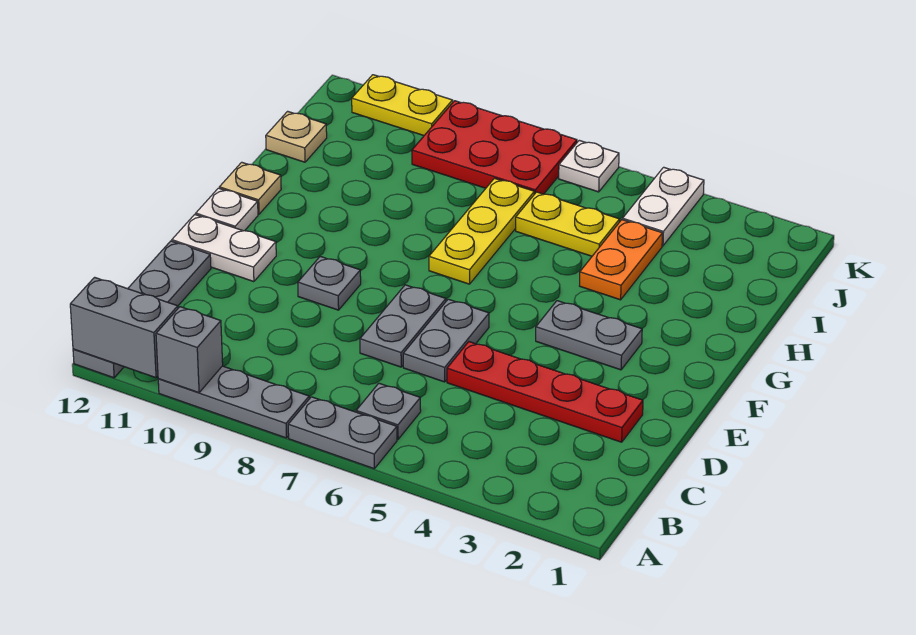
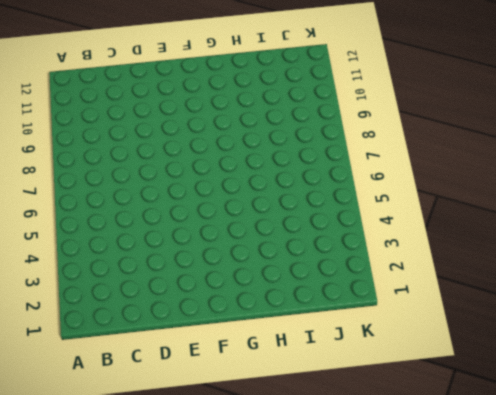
none -> grey plate A6:A7 level 1
none -> grey plate A8:A10 level 1
none -> grey plate A12:D12 level 1

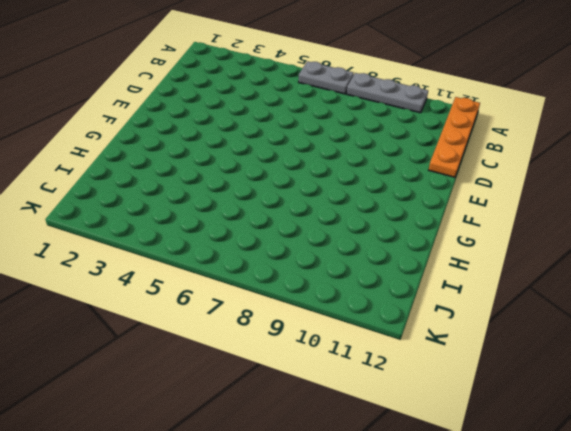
orange plate A12:D12 level 1 -> grey plate A12:D12 level 1
none -> grey plate B6 level 1
none -> red plate D2:D5 level 1
none -> grey plate D6:E6 level 1

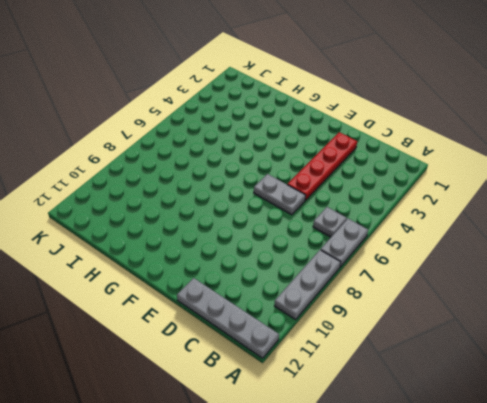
none -> grey plate D7:E7 level 1
none -> grey plate E9 level 1
none -> white plate E11:E12 level 1

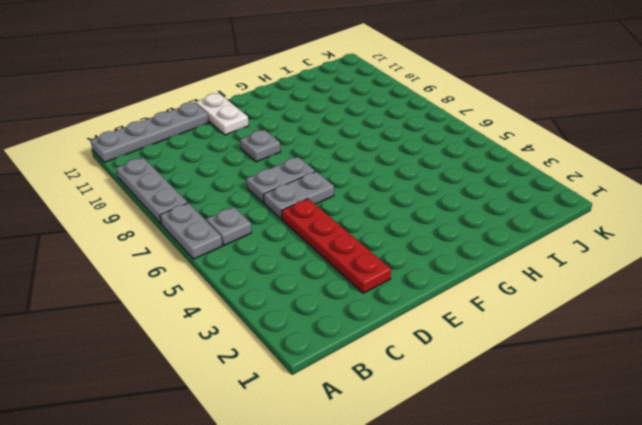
none -> grey plate F3:F4 level 1
none -> white plate F12 level 1
none -> yellow plate G7:I7 level 1

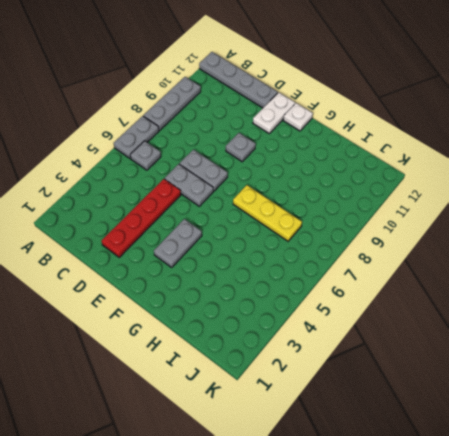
none -> tan plate G12 level 1
none -> orange plate H4:I4 level 1
none -> yellow plate I5:I6 level 1

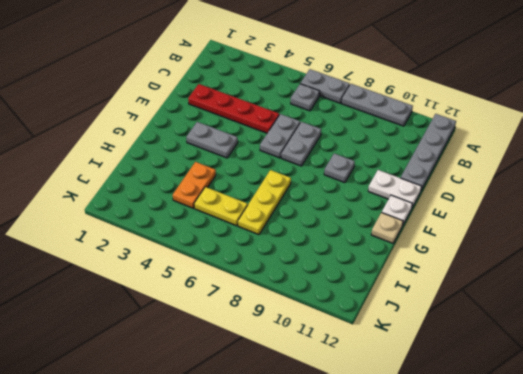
none -> tan plate I12 level 1
none -> white plate J4:K4 level 1
none -> red plate J7:K9 level 1

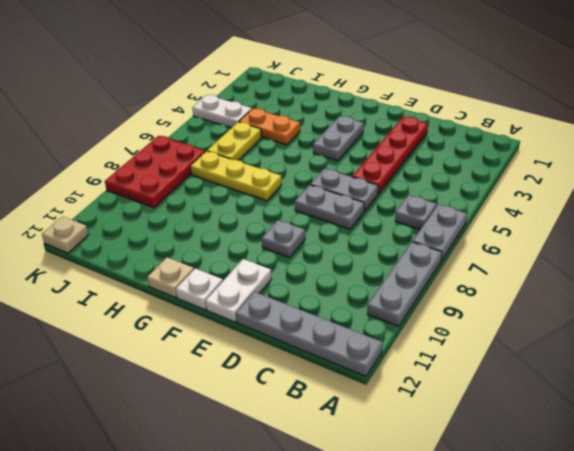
tan plate K12 level 1 -> tan plate I12 level 1
none -> white plate K6 level 1
none -> yellow plate K10:K11 level 1
none -> grey brick A10 level 2

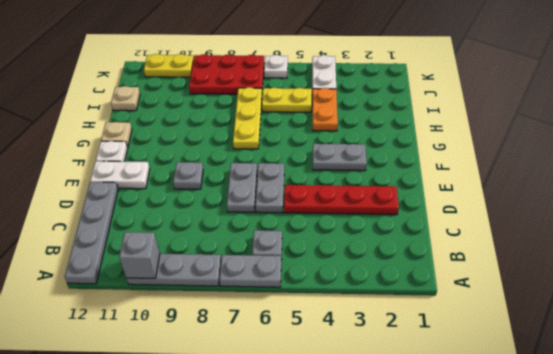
none -> grey brick A11:A12 level 2

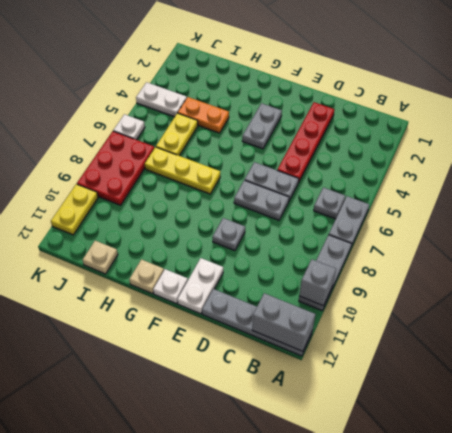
grey brick A12:B12 level 2 -> grey brick A11:A12 level 2

